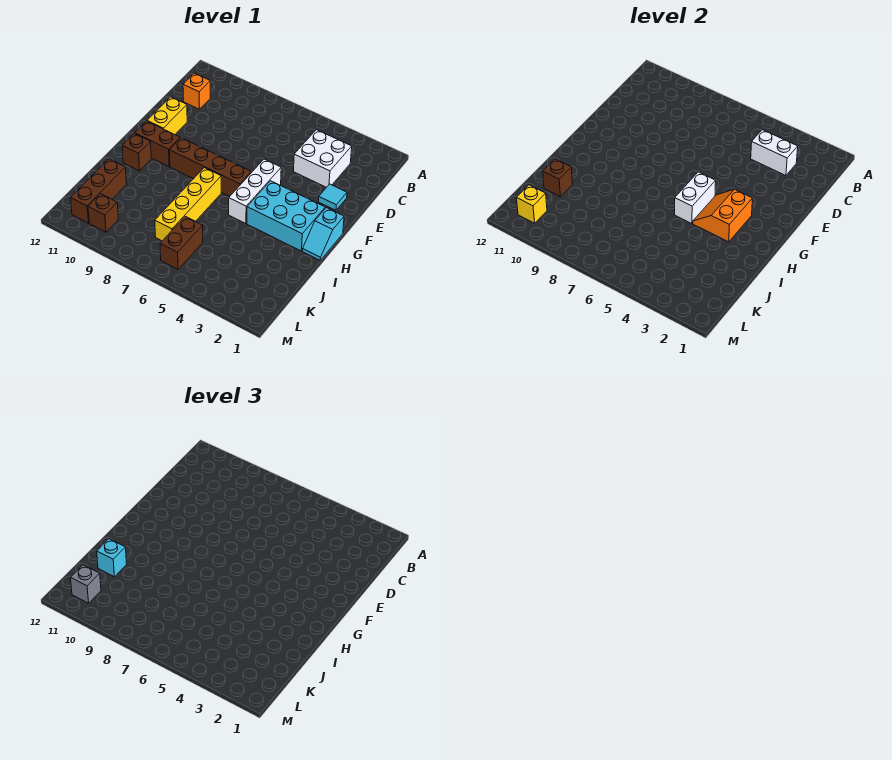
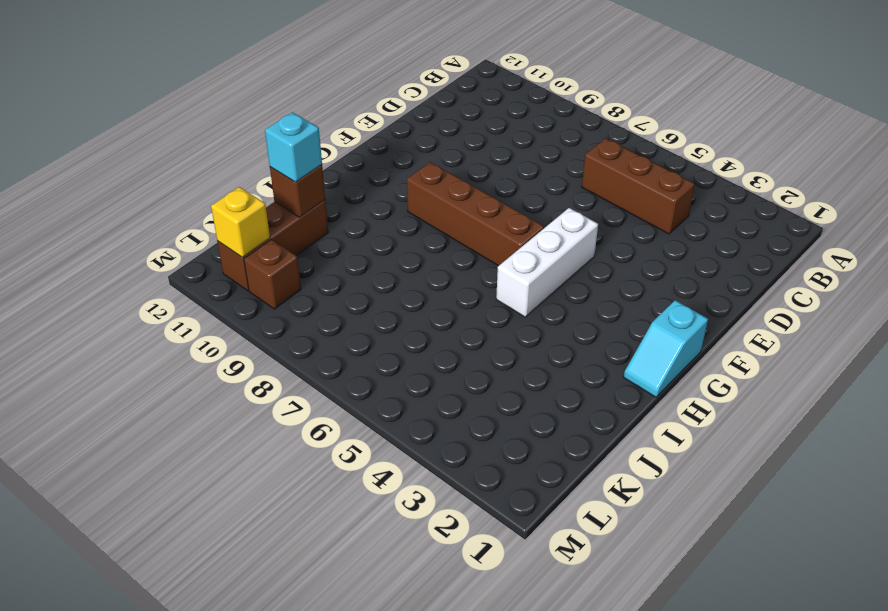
brown brick C4:C6 level 1 -> white brick C3:D4 level 1
none -> orange brick C11 level 1
none -> cyan tile E2 level 1
none -> yellow brick E11:F11 level 1

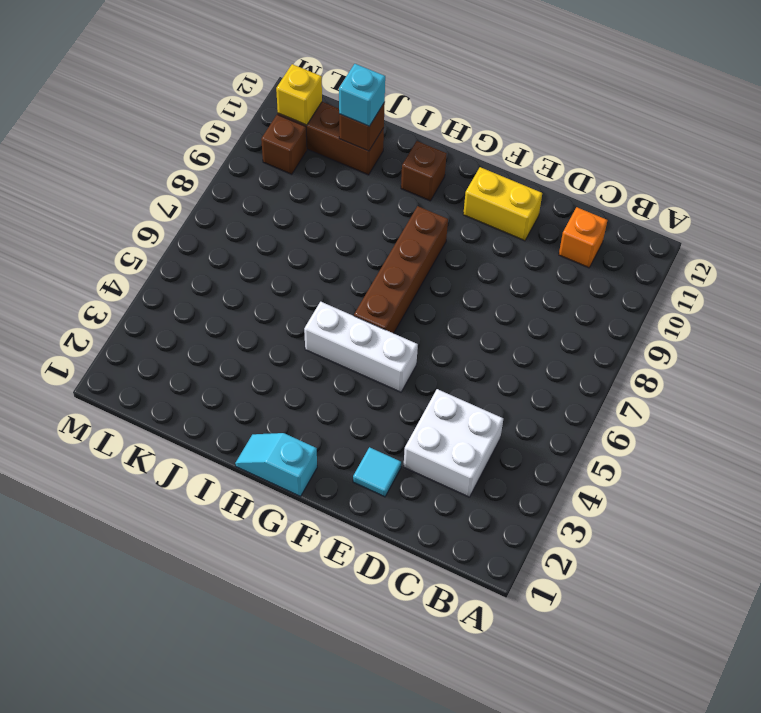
none -> cyan brick G2:H4 level 1
none -> brown brick G10:G11 level 1
none -> yellow brick H7:K7 level 1

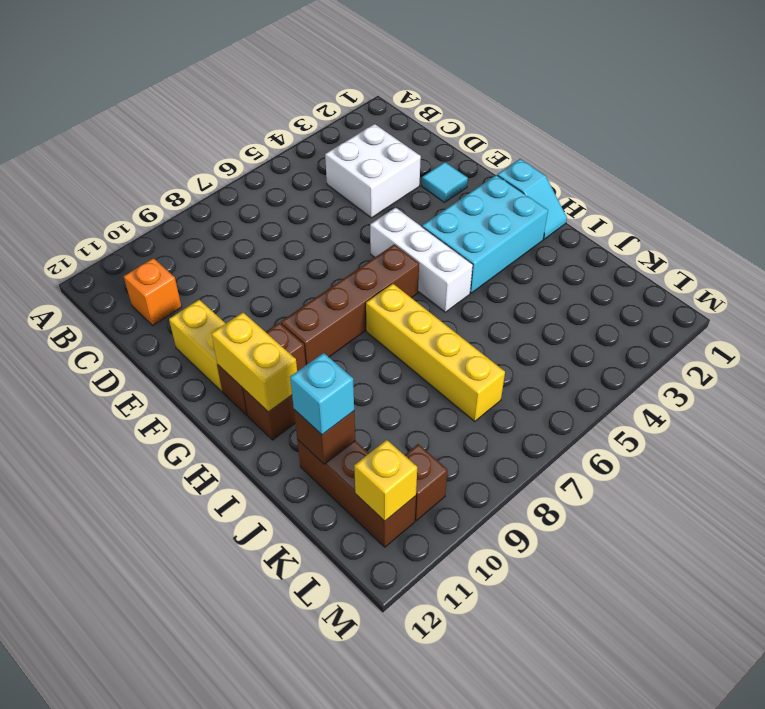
yellow brick G11:H11 level 2 -> none
none -> brown brick K6:L6 level 1
none -> white brick C3:C4 level 2
none -> orange slope G3:H4 level 2 top 3

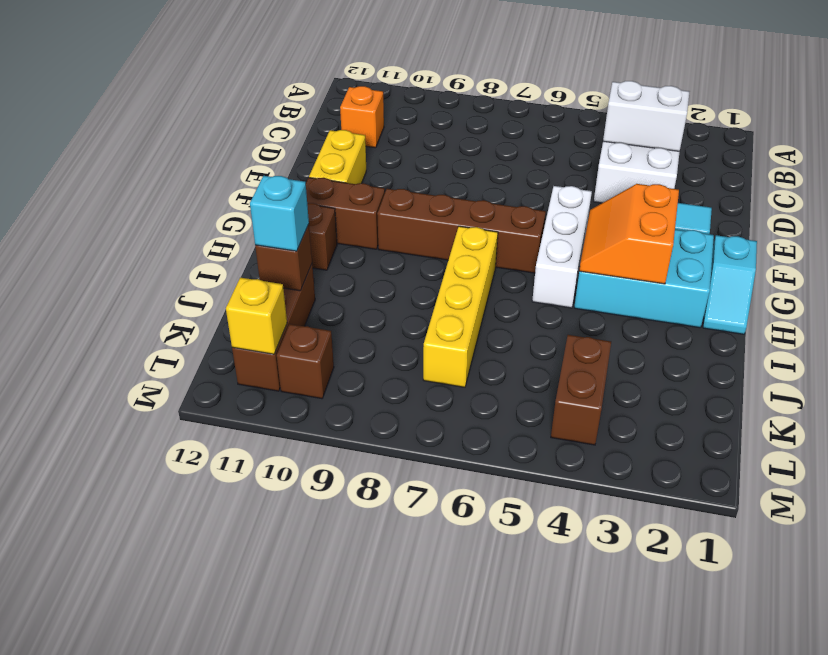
brown brick K4:L4 level 1 -> brown brick K6:L6 level 1
none -> white brick G5:H5 level 2
none -> grey brick L11 level 3

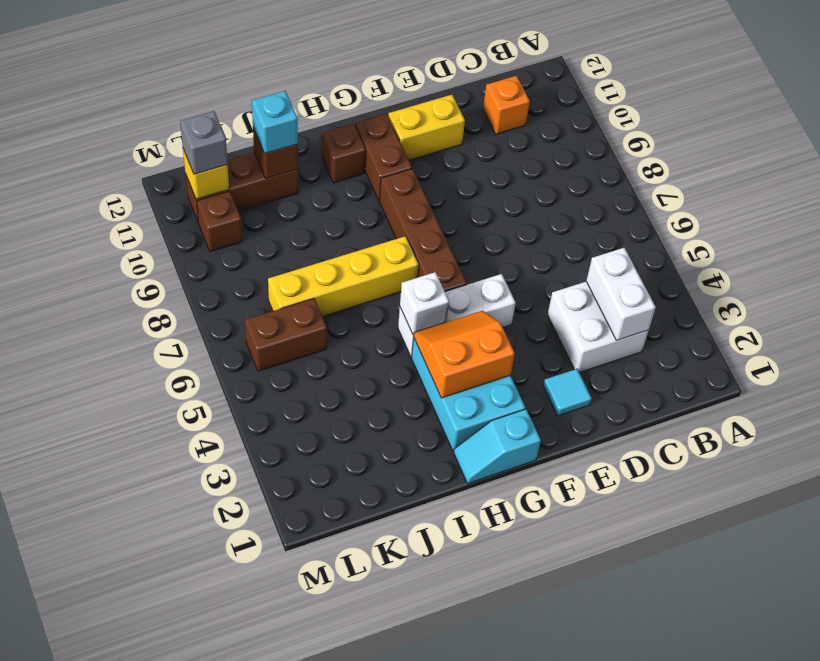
white brick H5 level 2 -> white brick G5:H5 level 2

